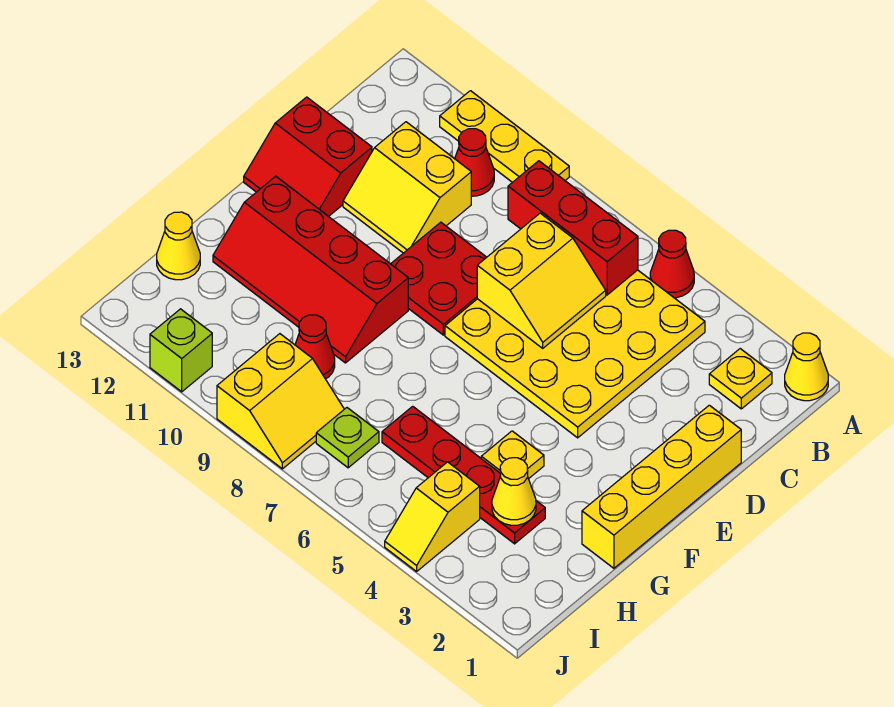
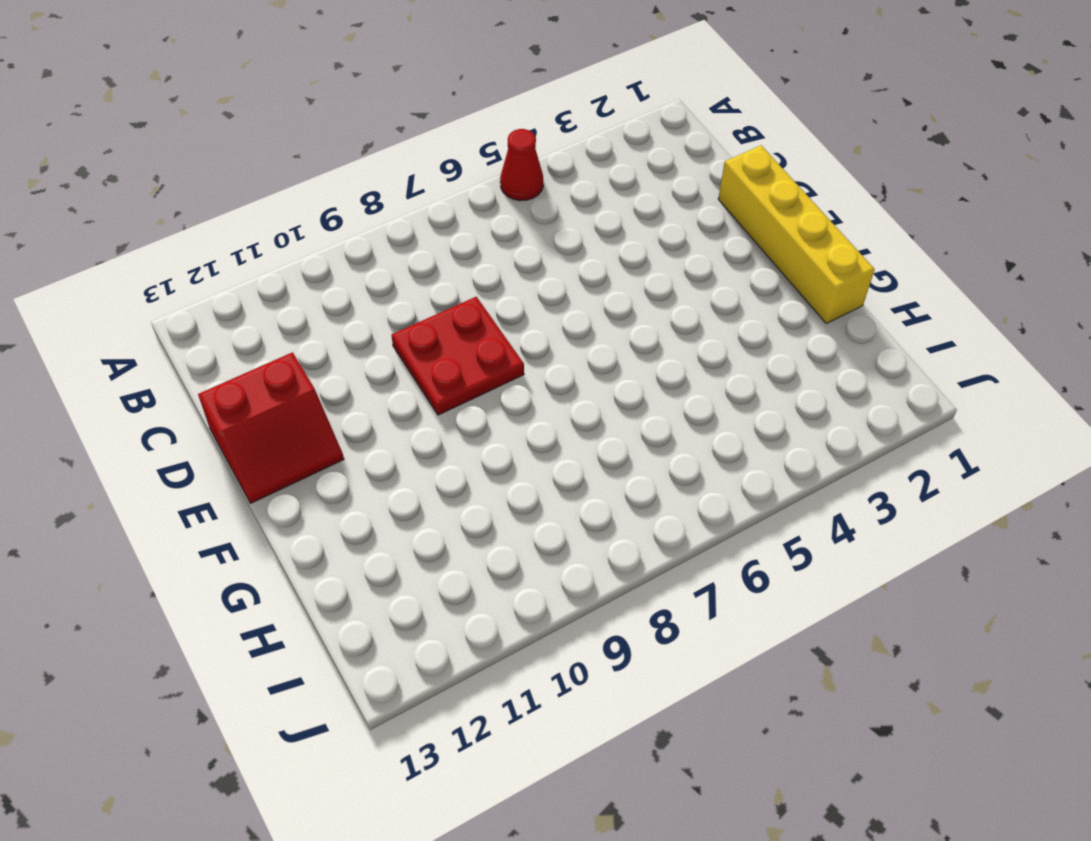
none -> yellow cone A1 level 1
none -> yellow plate A9:A11 level 1
none -> yellow plate B2 level 1

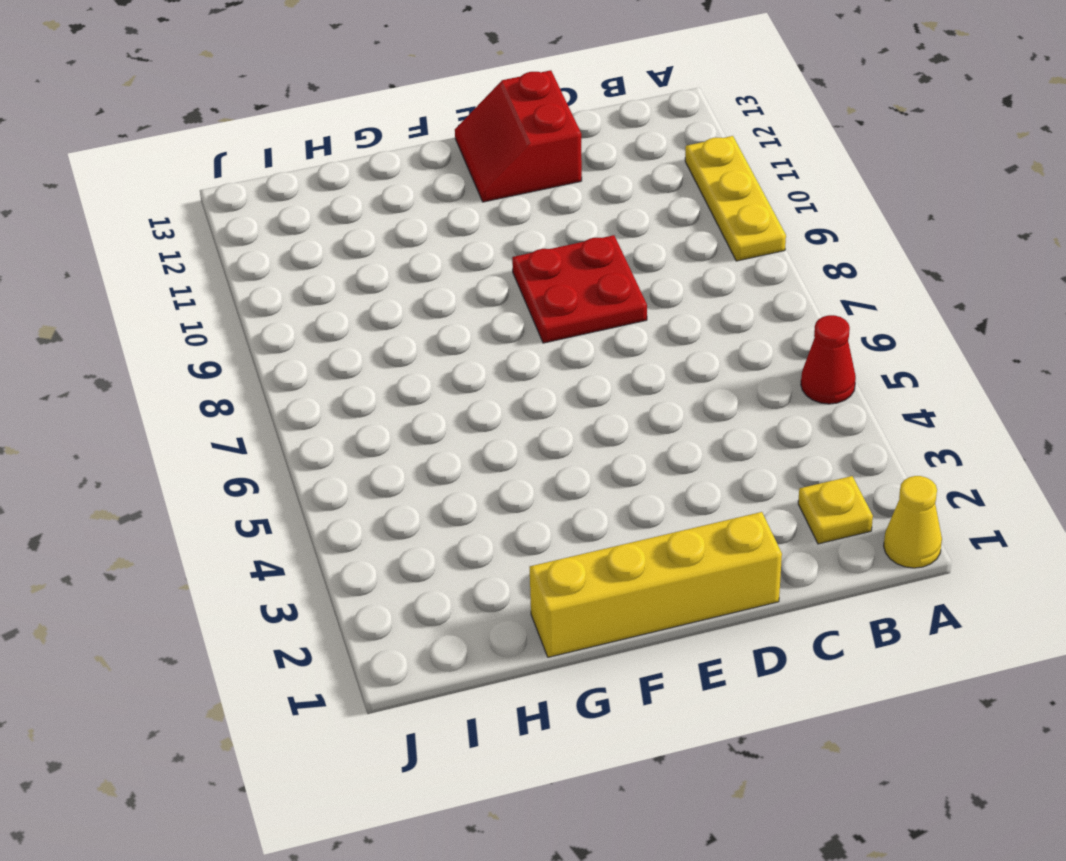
none -> yellow plate B4:E7 level 1
none -> red cone B10 level 1
none -> yellow slope C10:D11 level 1 top C

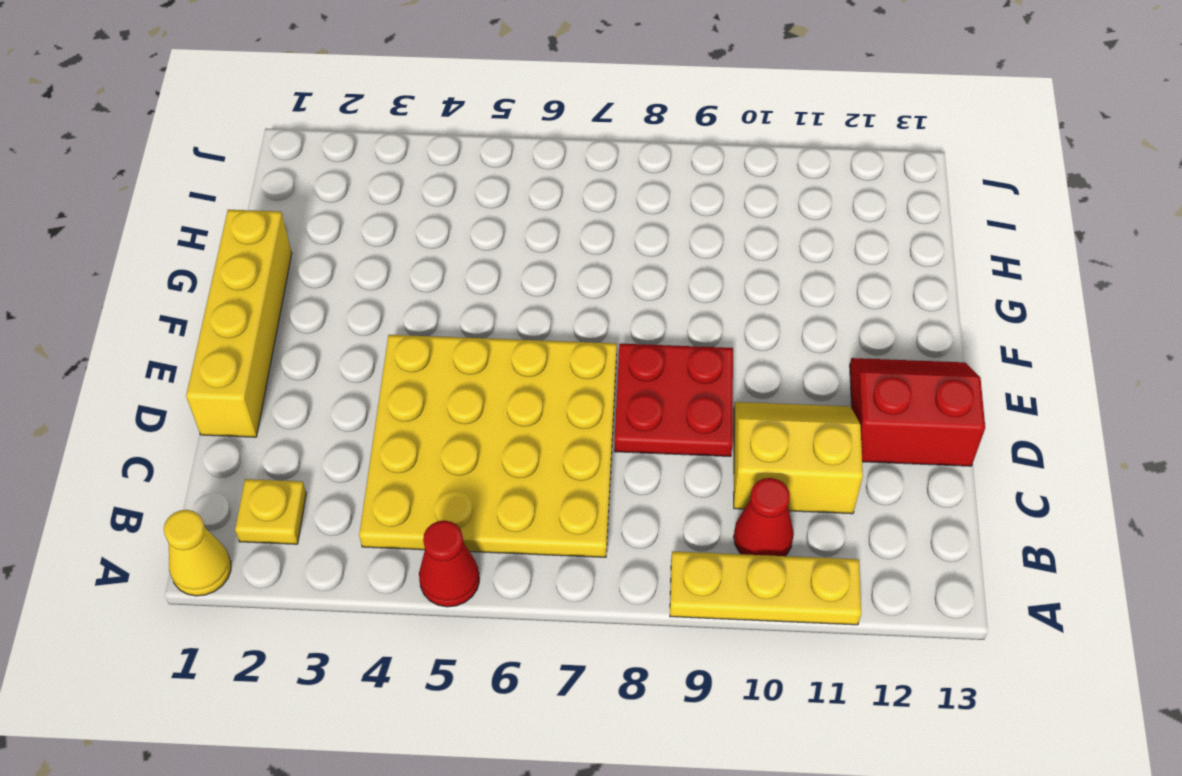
none -> red slope F9:G12 level 1 top F
none -> yellow plate G4 level 1
none -> red plate H3:H6 level 1

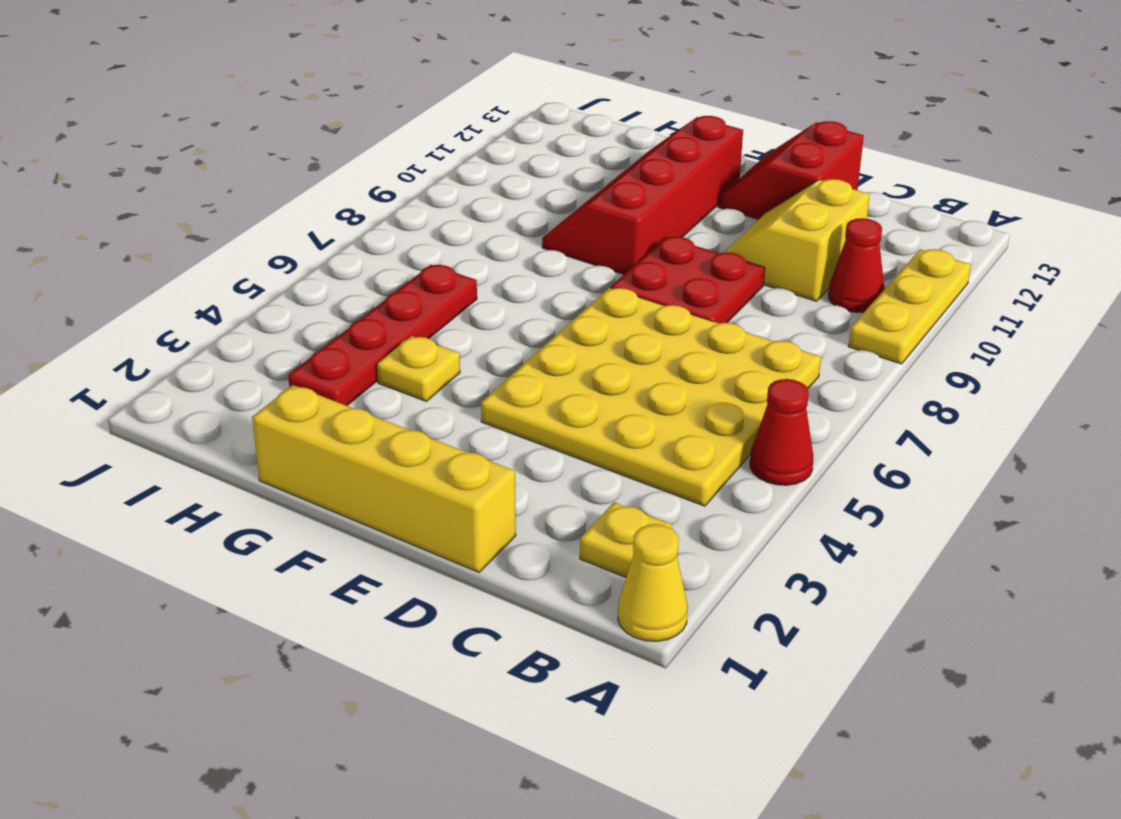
none -> red cone H9 level 1
none -> yellow cone H13 level 1
none -> yellow slope I4:J4 level 1 top I

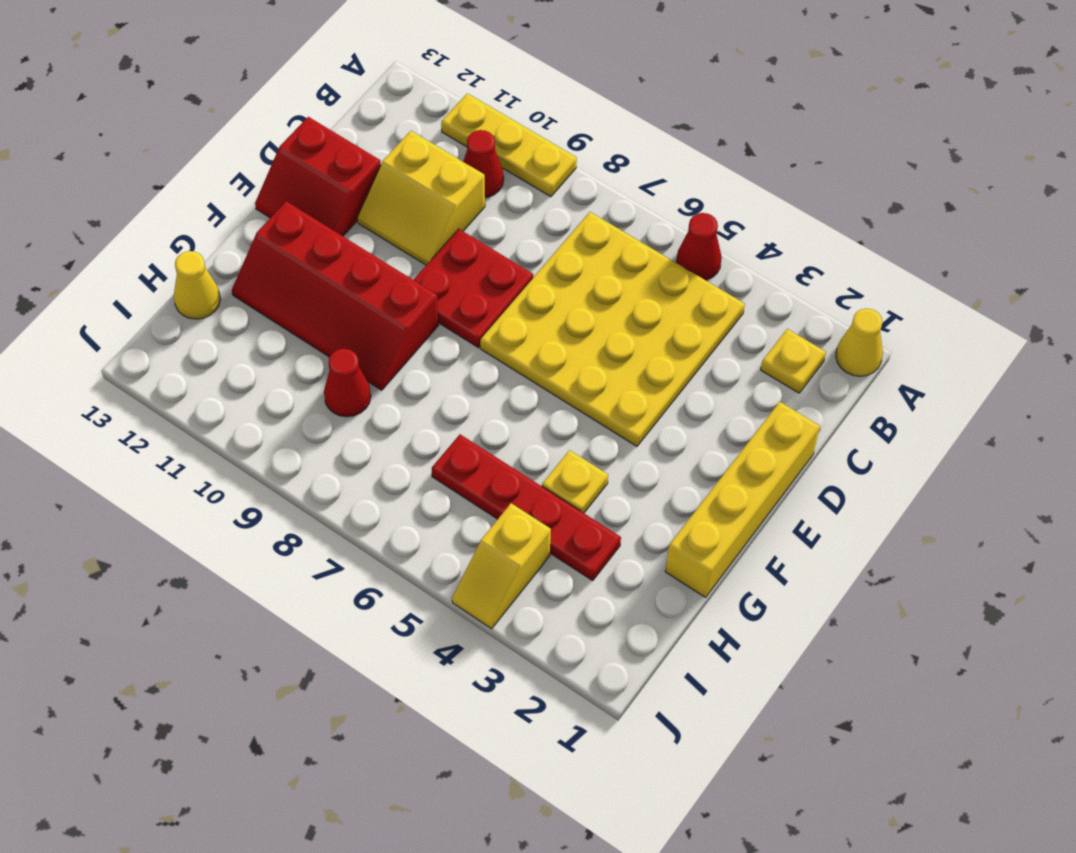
none -> lime plate I7 level 1
none -> yellow slope I8:J9 level 1 top 9
none -> lime brick J11 level 1

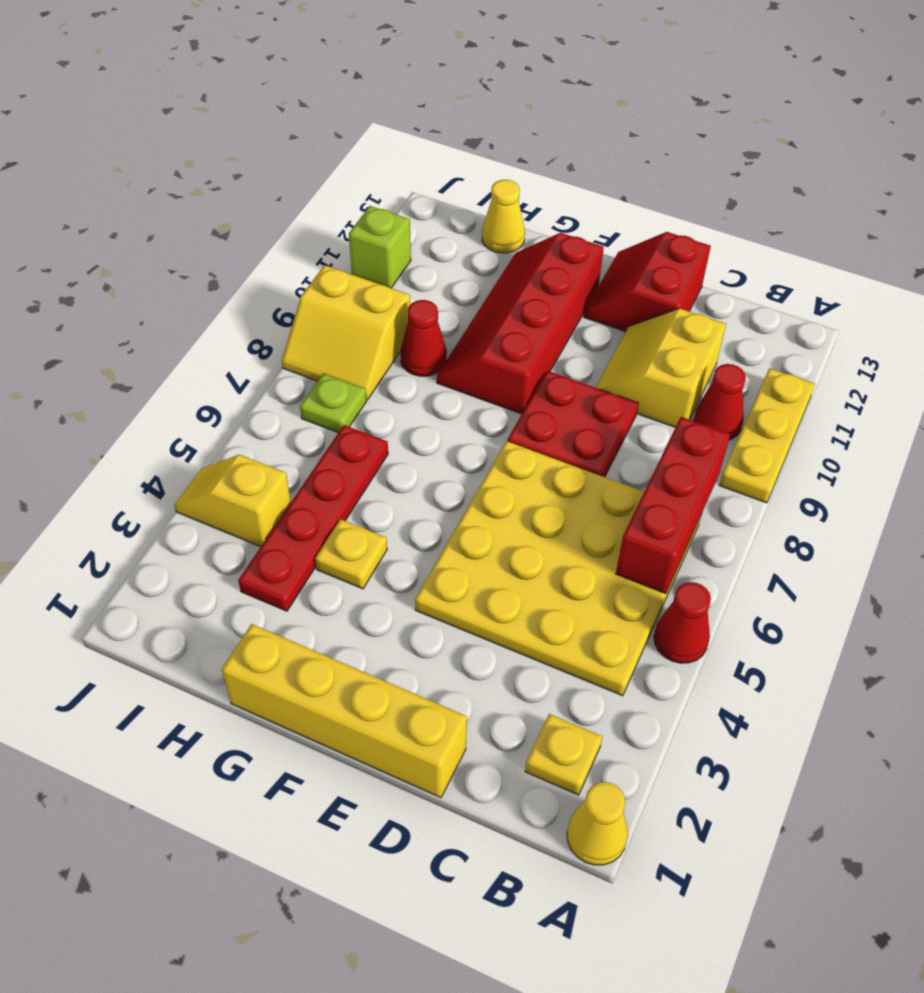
none -> yellow slope C6:D7 level 2 top 7
none -> yellow cone H3 level 2

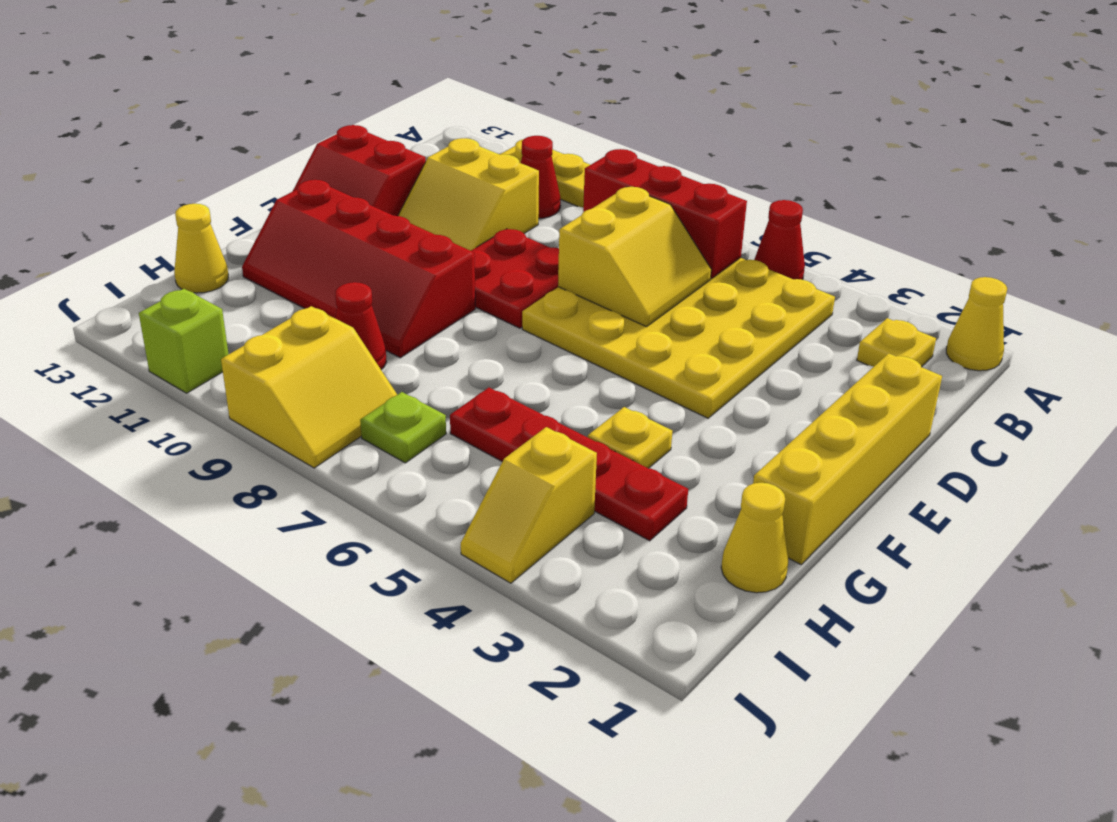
yellow cone H1 level 1 -> yellow cone H3 level 2

